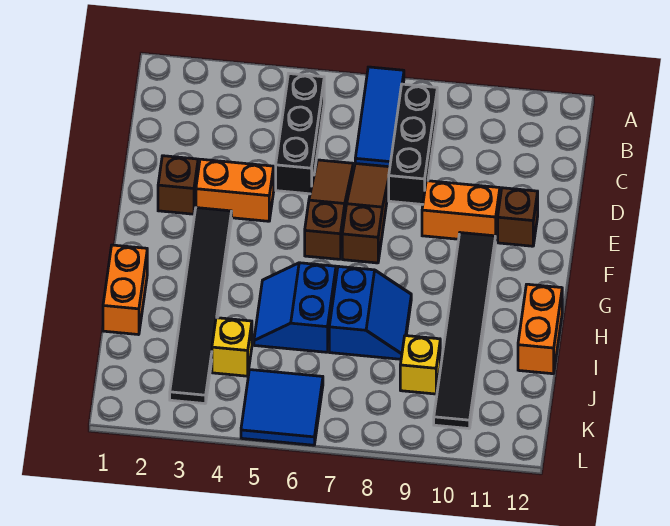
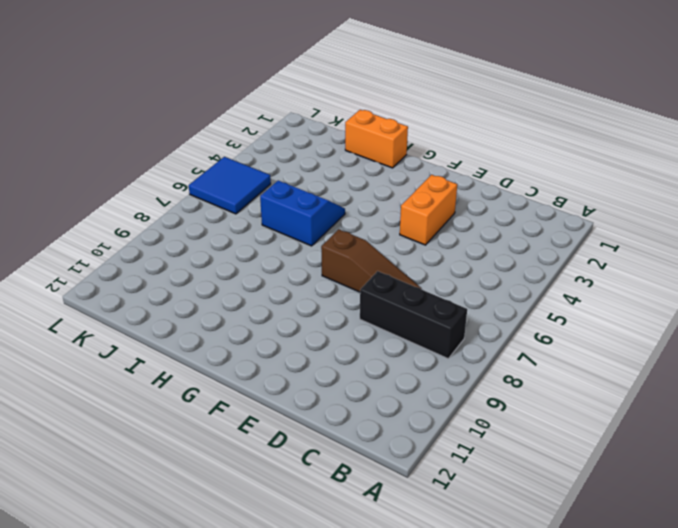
none -> blue tile A7:C7 level 1
none -> black brick B5:D5 level 1
none -> brown slope D6:F6 level 1 top F

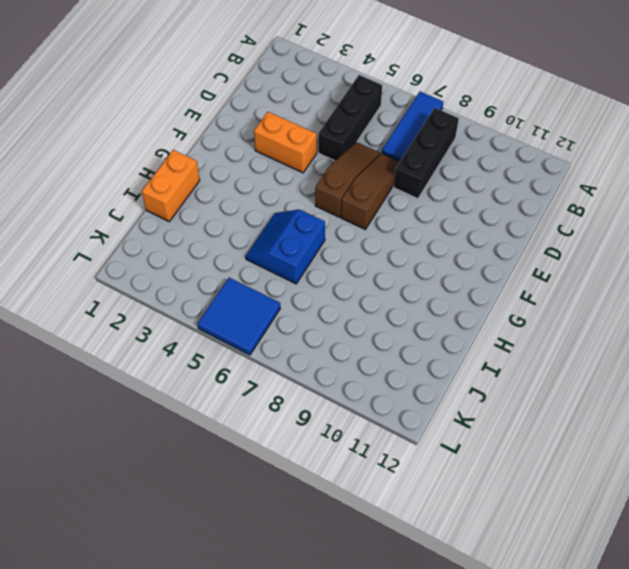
none -> brown brick E2 level 1
none -> orange brick E9:E10 level 1
none -> brown brick E11 level 1

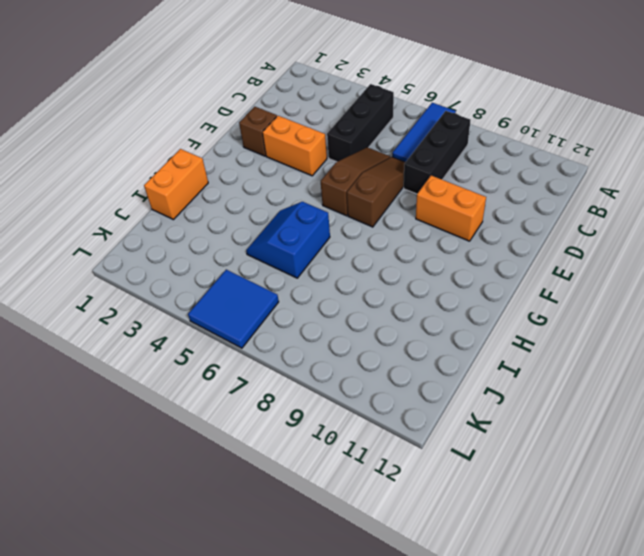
none -> brown brick E11 level 1
none -> black tile F3:K3 level 1
none -> black tile F10:K10 level 1

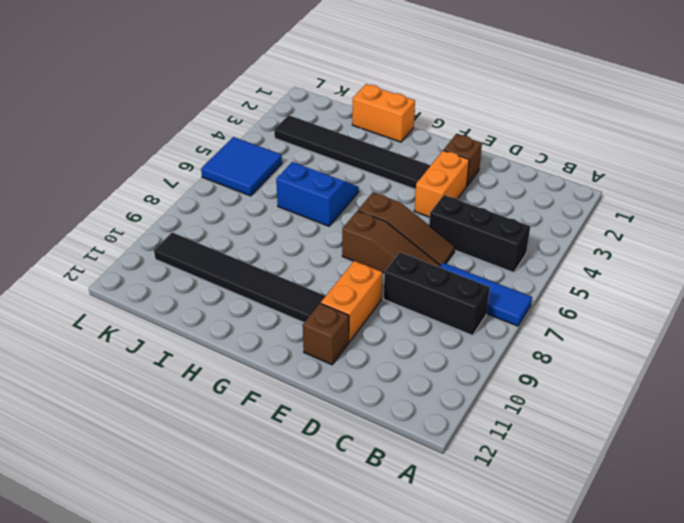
none -> blue slope H7:I8 level 1 top 7
none -> orange brick H12:I12 level 1
none -> yellow brick J4 level 1

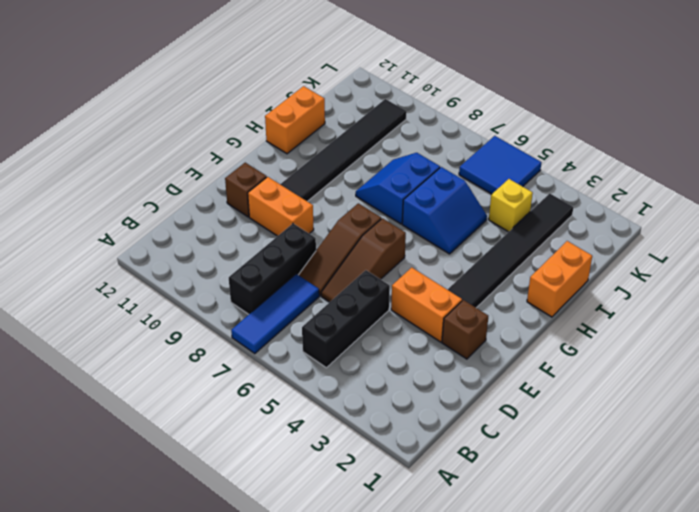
none -> yellow brick J9 level 1

